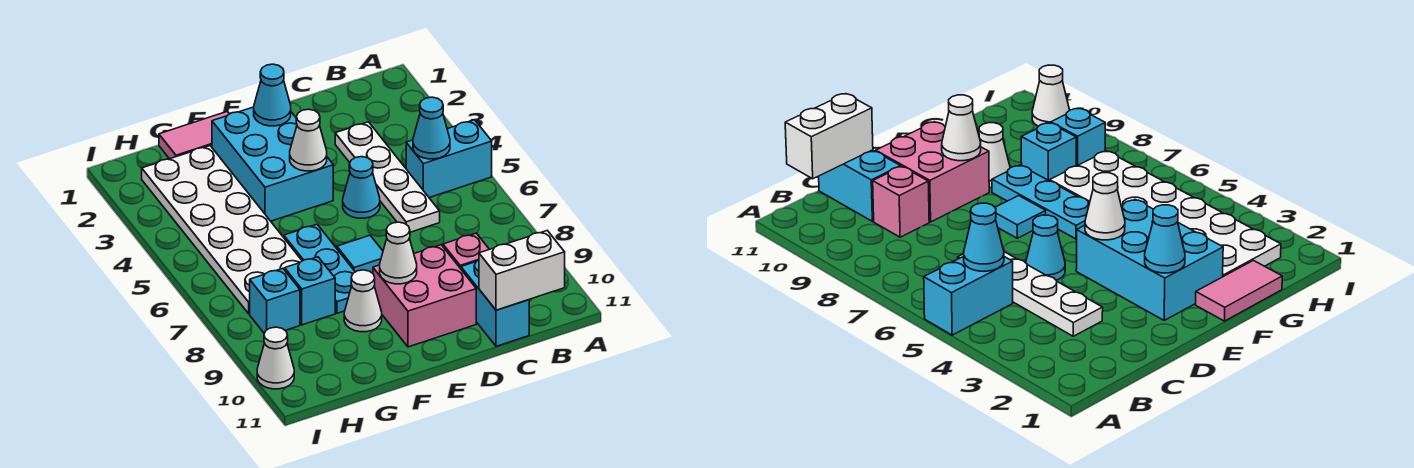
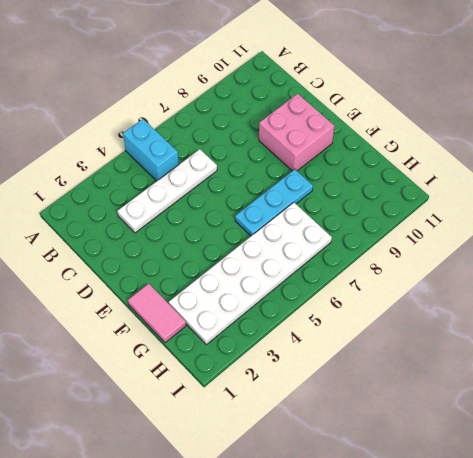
none -> pink brick C9 level 1
none -> cyan brick C10:C11 level 1
none -> cyan cone D5 level 1

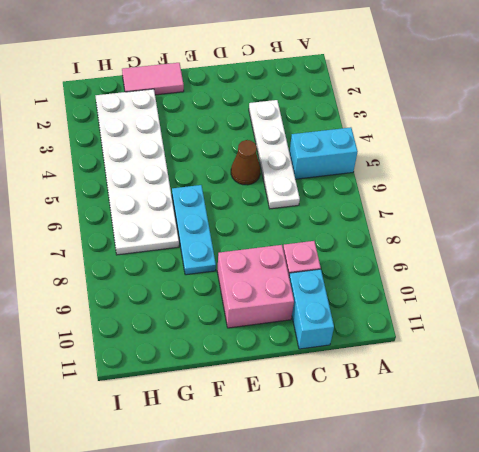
brown cone D5 level 1 -> cyan cone D5 level 1
none -> cyan brick E2:F4 level 1
none -> cyan tile E7 level 1
none -> white cone F9 level 1

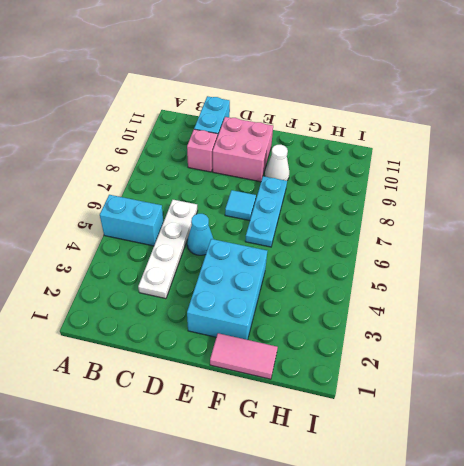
none -> white plate G2:H7 level 1
none -> cyan brick G8 level 1
none -> cyan brick H8 level 1

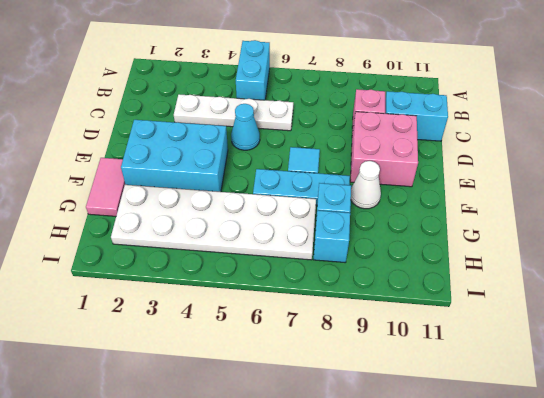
none -> white cone I10 level 1
none -> cyan cone B5 level 2
none -> white brick B11:C11 level 2

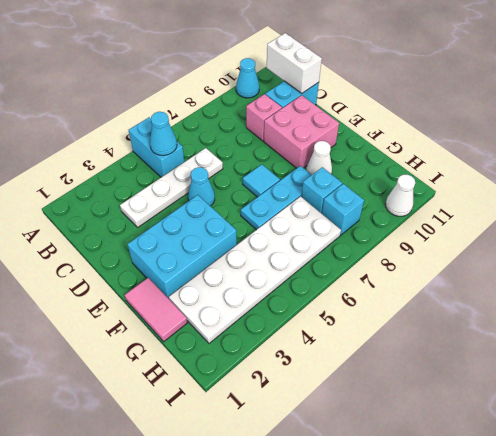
cyan cone A10 level 1 -> cyan cone E2 level 2
none -> white cone E4 level 2
none -> white cone E9 level 2

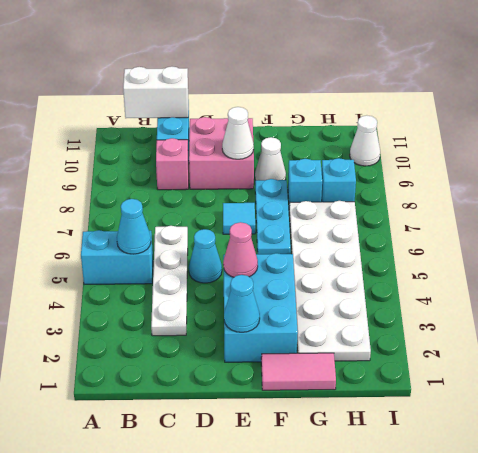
pink cone E4 level 2 -> white cone E4 level 2

